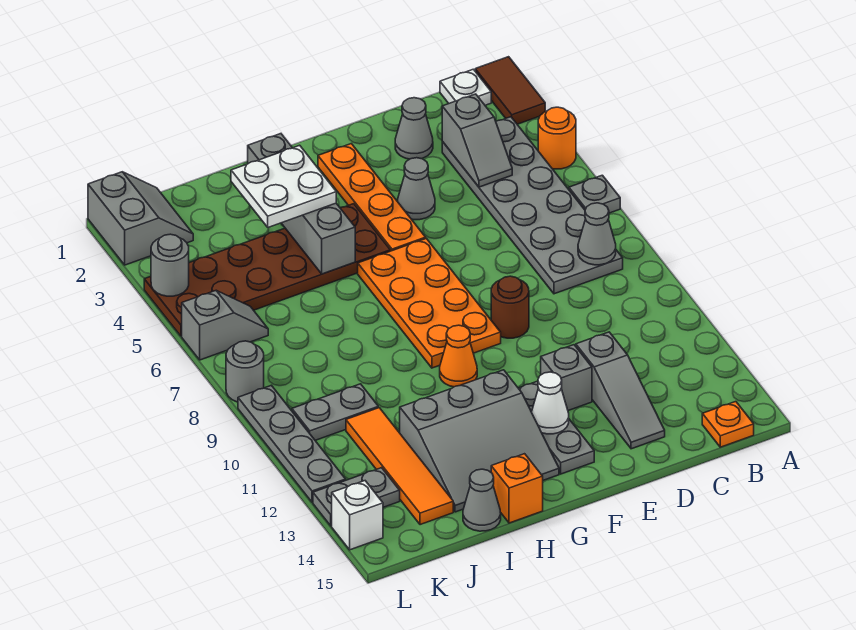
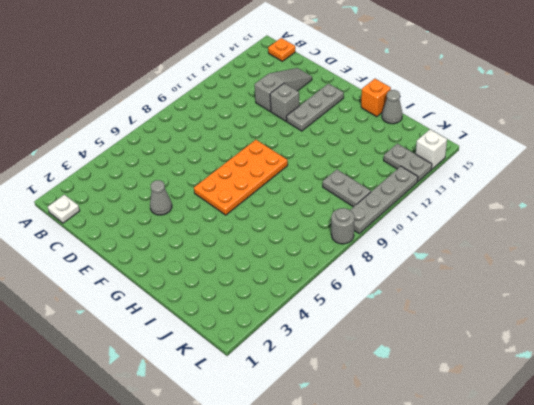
none -> brown tile A1:A2 level 1
none -> orange round brick A4 level 1
none -> grey plate A6 level 1
none -> grey plate B3:C8 level 1

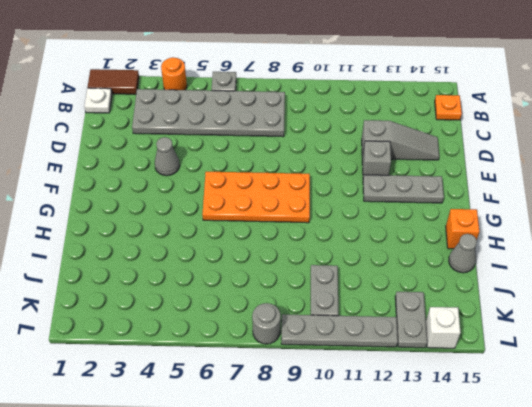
none -> grey cone D2 level 1
none -> brown round brick E9 level 1
none -> orange plate F2:F5 level 1
none -> brown plate G4:L5 level 1

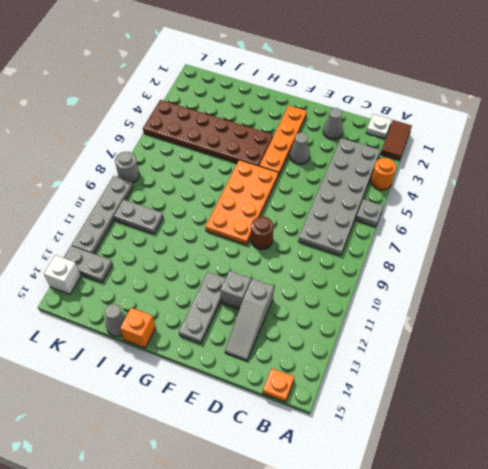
none -> orange cone G10 level 1
none -> grey slope G12:I14 level 1 top 12
none -> orange tile J11:J14 level 1
none -> grey slope K1:L2 level 1 top L

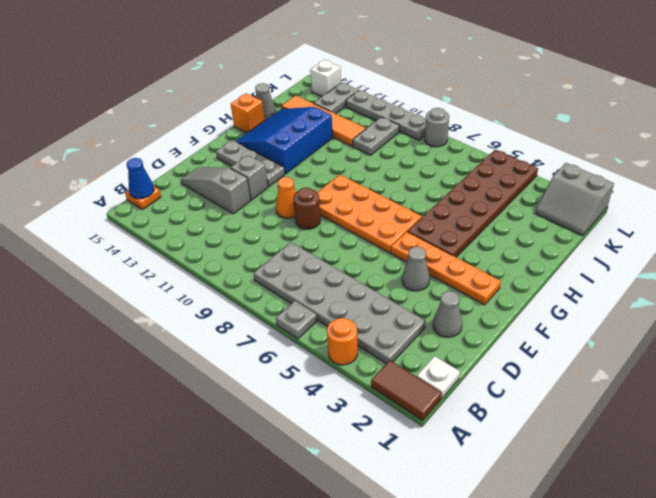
blue cone B15 level 2 -> none
orange cone E10 level 1 -> orange cone G10 level 1
blue slope G12:I14 level 1 top 12 -> grey slope G12:I14 level 1 top 12
none -> grey slope K6:L6 level 1 top L
none -> grey cone B8 level 2
none -> grey slope C3:C4 level 2 top 3
none -> white cone F13 level 2

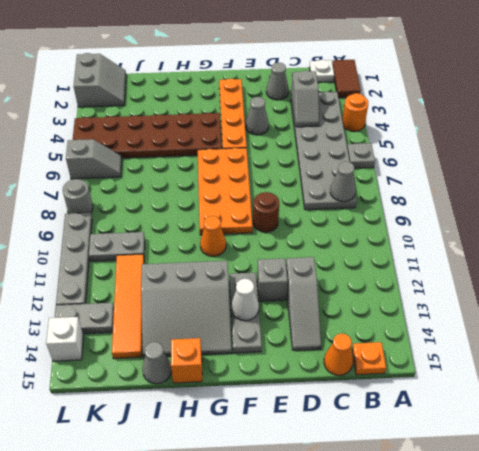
orange cone C15 level 1 -> none
none -> grey brick H2:H5 level 2
none -> grey round brick L4 level 2
none -> white plate H3:I4 level 3

